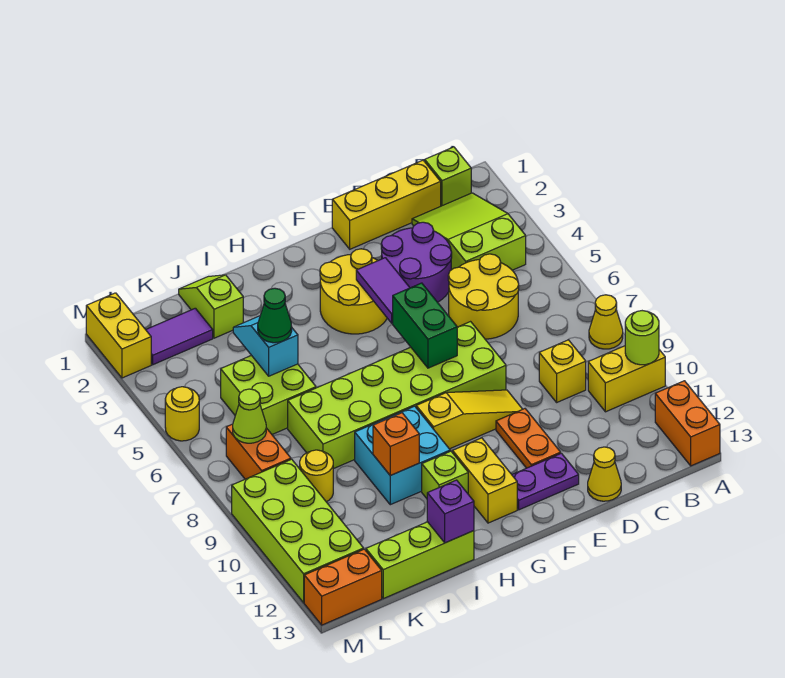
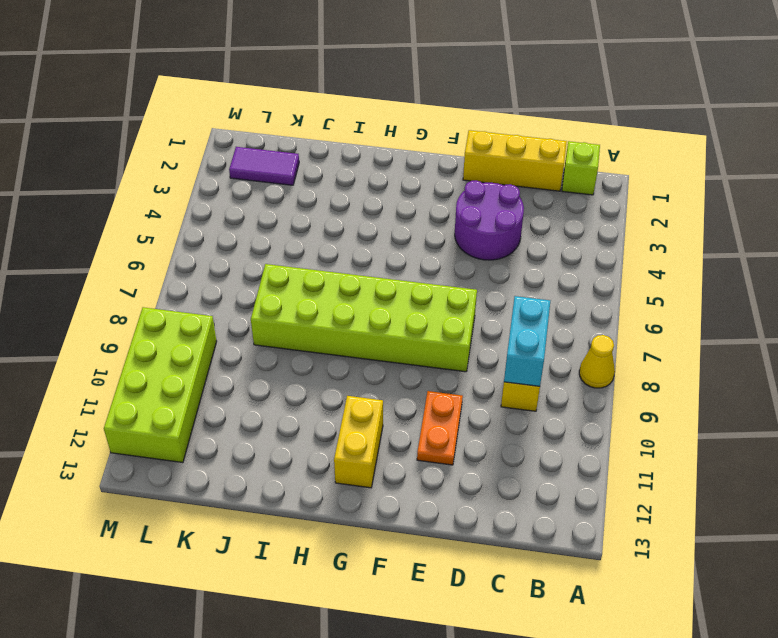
cyan brick C8:C9 level 2 -> none
none -> yellow brick A10:B10 level 1
none -> orange brick A12:A13 level 1
none -> lime slope B2:C4 level 1 top 4
none -> yellow round brick C5:D6 level 1

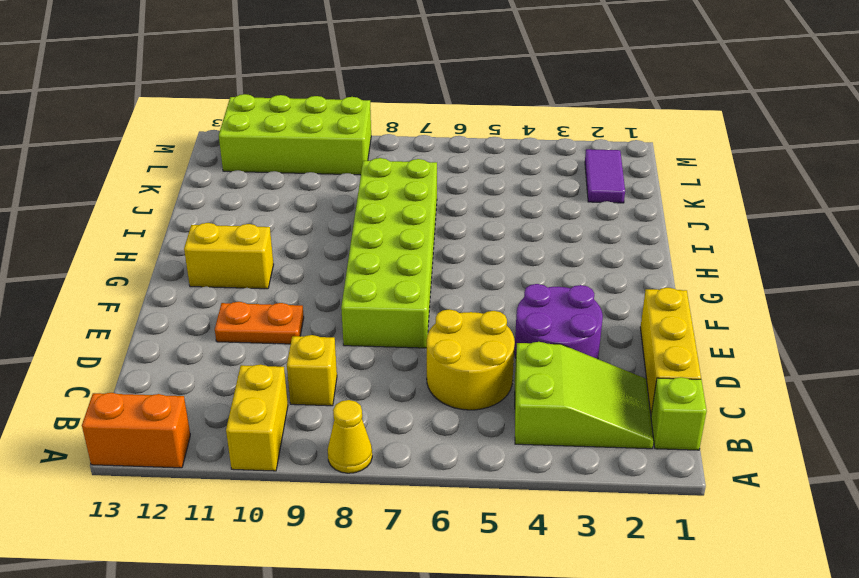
none -> yellow cone D13 level 1
none -> yellow slope E9:G9 level 1 top G
none -> purple plate E12:F12 level 1
none -> yellow round brick F3:G4 level 1

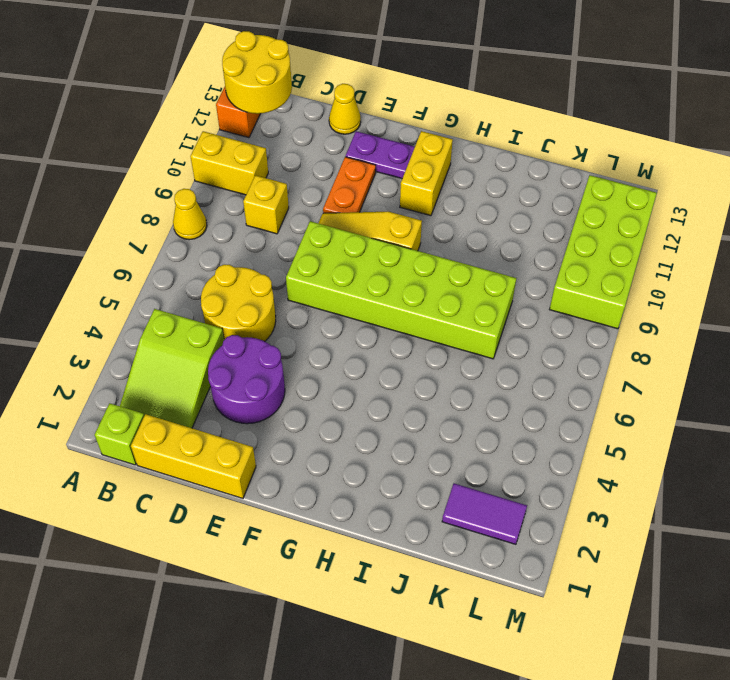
yellow round brick A12:B13 level 2 -> yellow round brick F3:G4 level 1
none -> cyan brick H9:I10 level 1
none -> lime brick H11 level 1
none -> lime brick I13:K13 level 1
none -> lime slope J1:J2 level 1 top 2

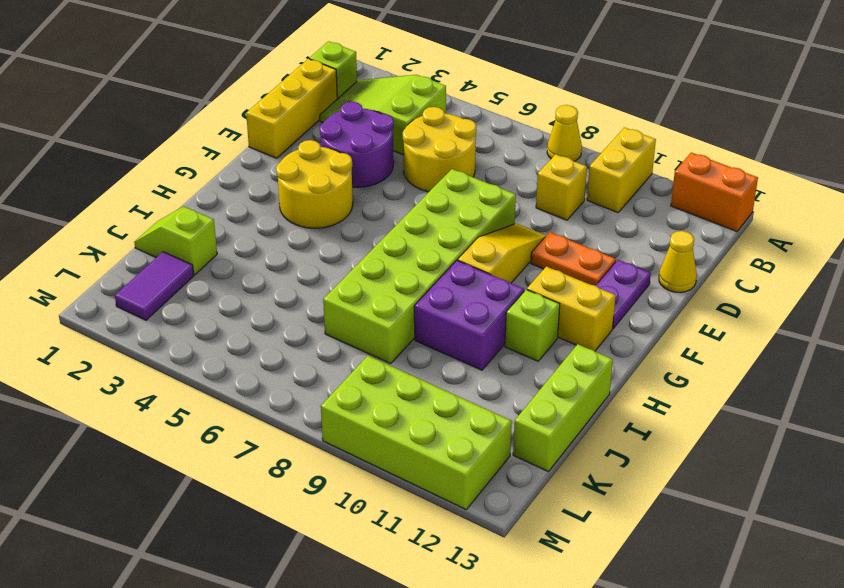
purple brick H9:I10 level 1 -> cyan brick H9:I10 level 1
none -> lime brick J5:K6 level 1
none -> yellow round brick K9 level 1
none -> orange brick L7:L8 level 1
none -> orange brick L13:M13 level 1

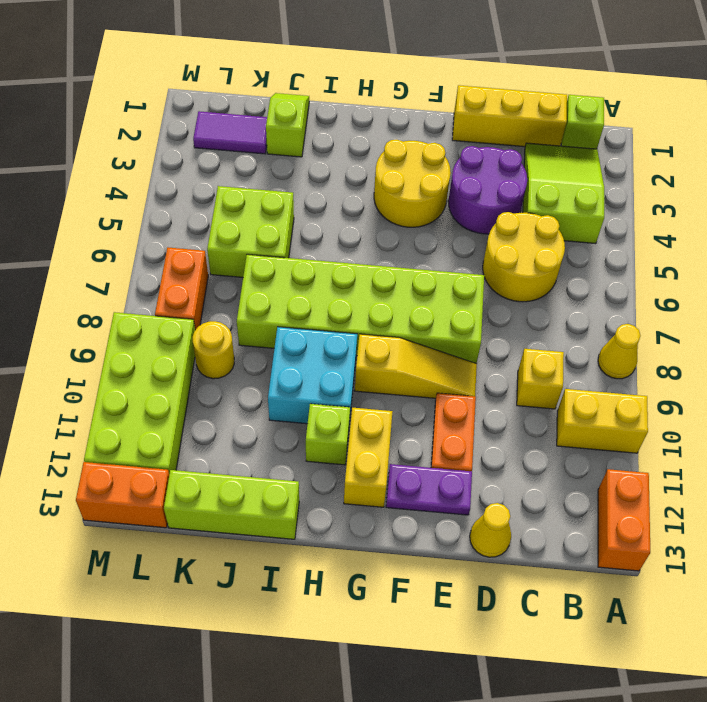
none -> yellow brick M1:M2 level 1
none -> yellow round brick M5 level 1
none -> lime round brick A10 level 2
none -> purple tile F4:F5 level 2

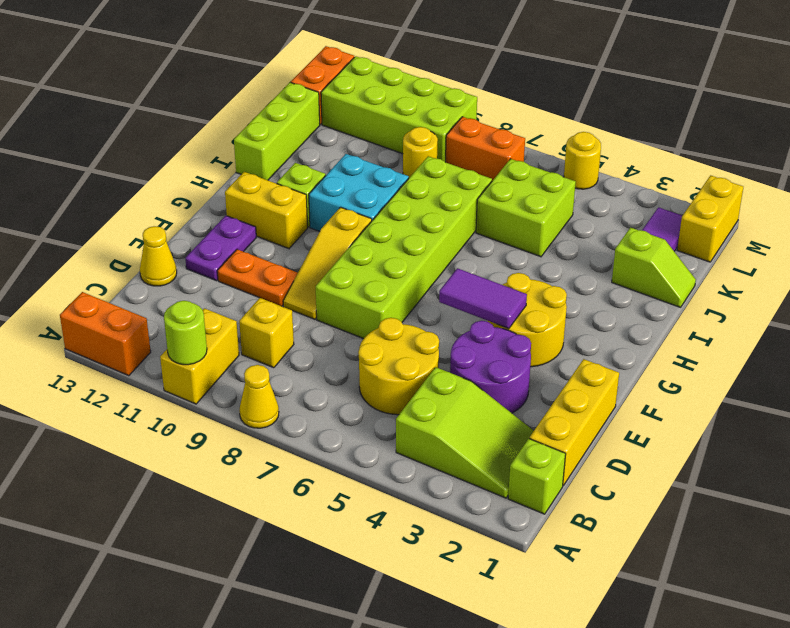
yellow brick L1:M1 level 1 -> yellow brick M1:M2 level 1
none -> green brick F6:F7 level 2
none -> orange brick I10 level 2
none -> purple brick I13 level 2
none -> cyan slope J4:J5 level 2 top 5

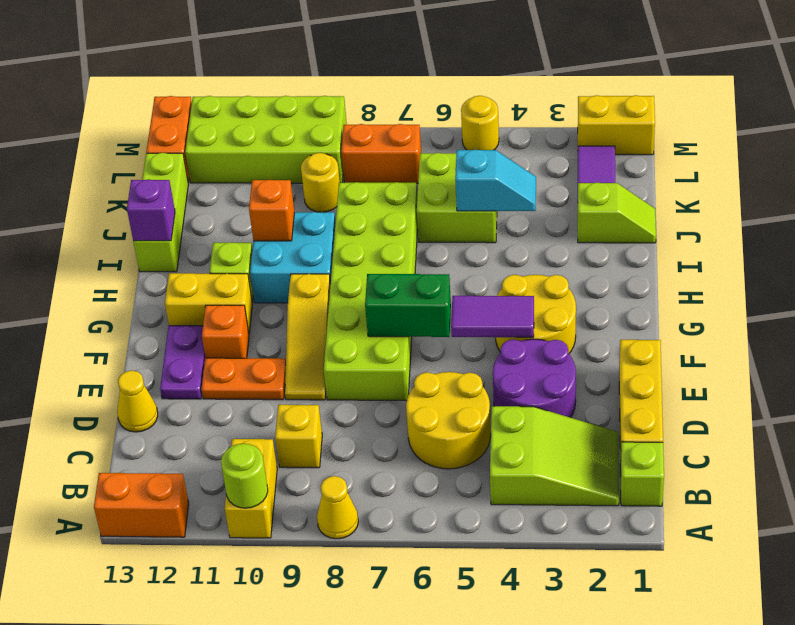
orange brick F11 level 1 -> none
none -> lime cone L7 level 2
none -> green cone J5 level 3

